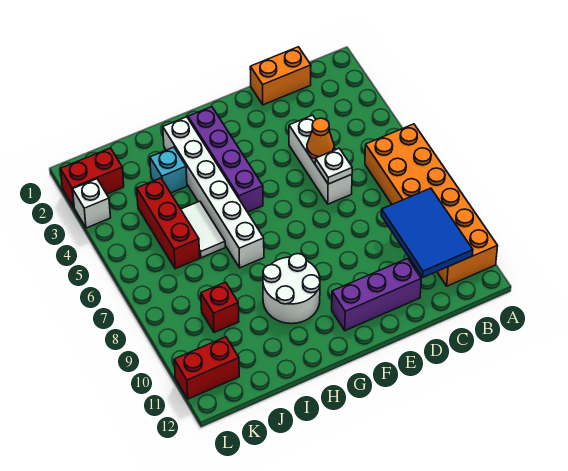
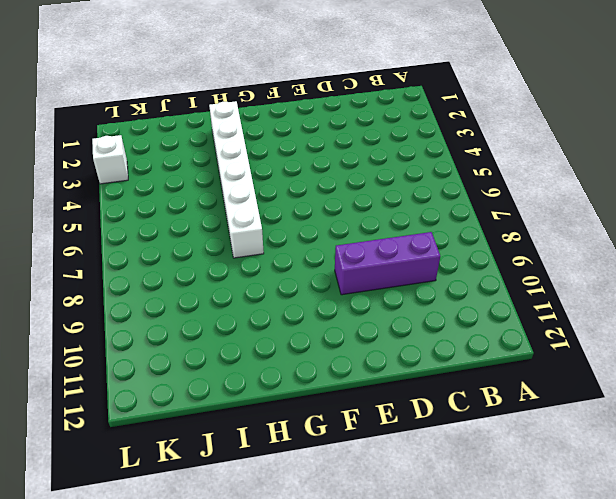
purple brick C9:E9 level 1 -> purple brick D11:F11 level 1
none -> orange brick A6:B11 level 1
none -> orange brick C1:D1 level 1
none -> white brick D4:D6 level 1

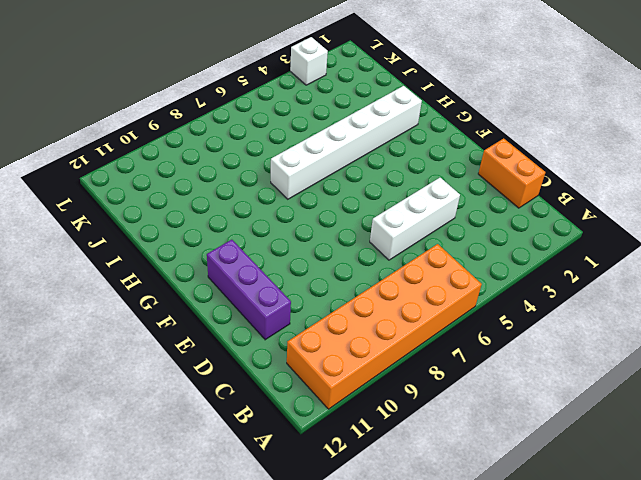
none -> purple brick G2:G5 level 1
none -> white round brick G9:H10 level 1
none -> cyan brick I3 level 1

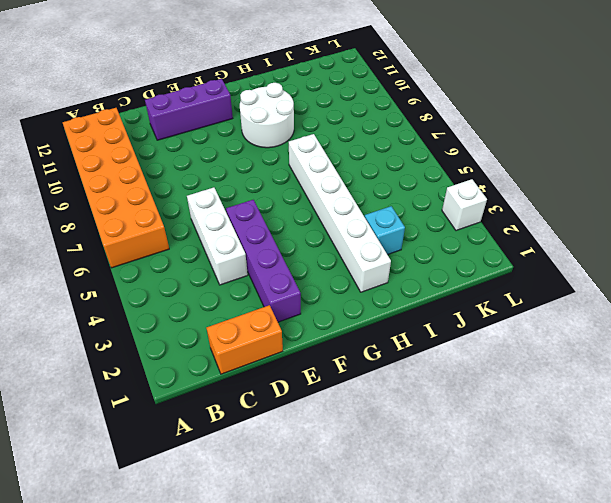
purple brick E2:E5 level 1 -> purple brick G2:G5 level 1
none -> white tile I5:I6 level 1
none -> red brick J4:J6 level 1
none -> red brick J9 level 1

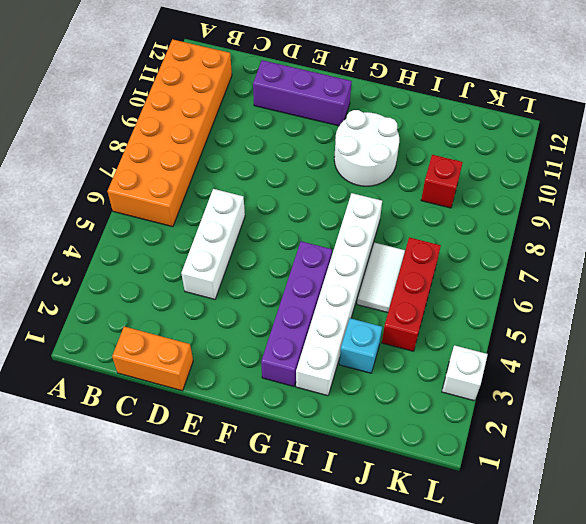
none -> red brick K2:L2 level 1
none -> red brick K11:L11 level 1
none -> blue tile B9:C11 level 2

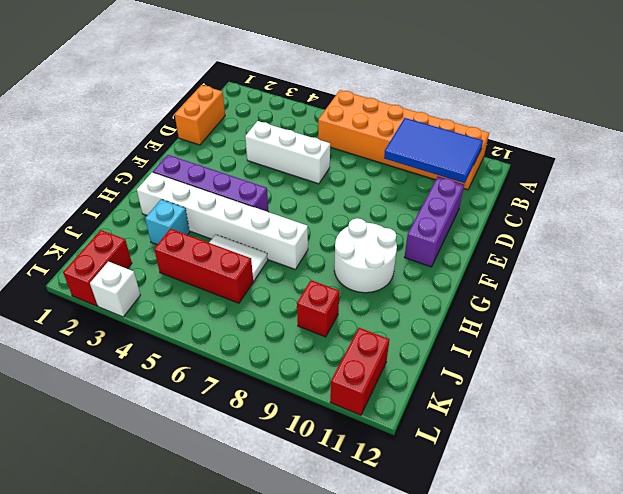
none -> orange cone D5 level 2
none -> white plate D6 level 2

